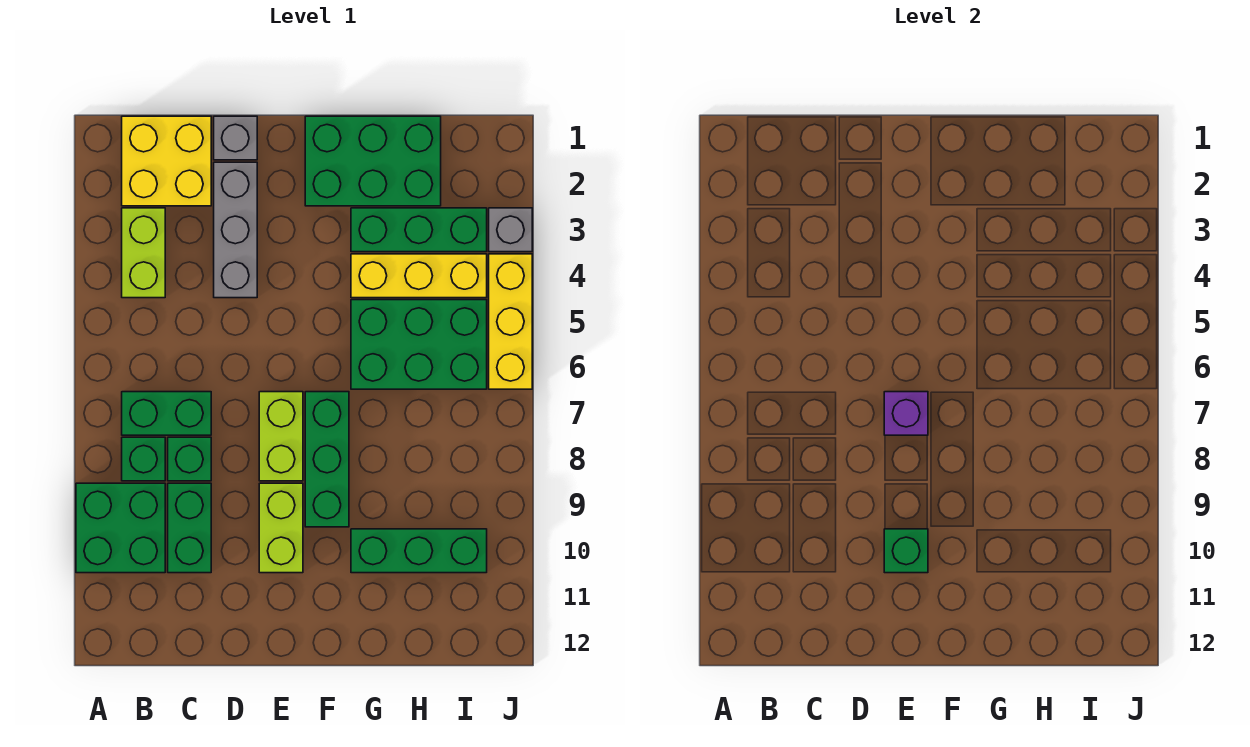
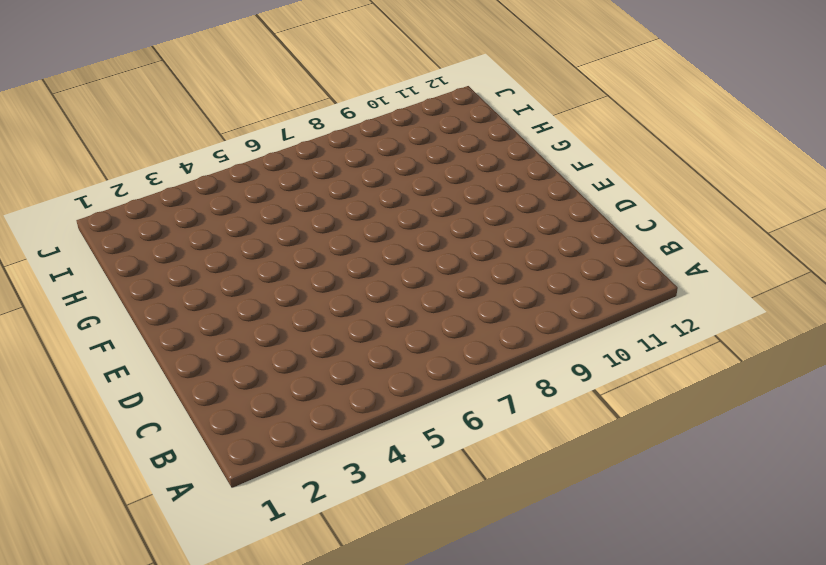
none -> green brick A9:B10 level 1
none -> yellow brick B1:C2 level 1
none -> lime brick B3:B4 level 1

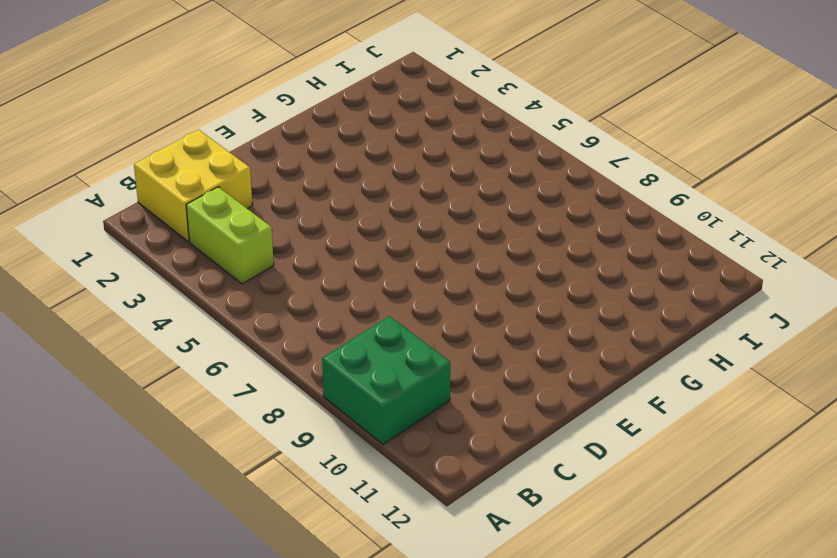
none -> green brick B7:C7 level 1
none -> green brick B8 level 1
none -> green brick C8 level 1

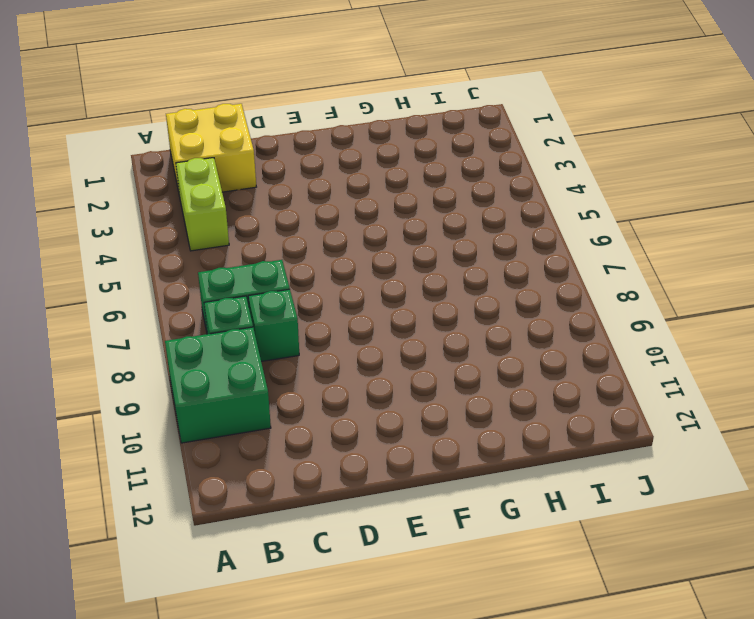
none -> green brick C9:C10 level 1
none -> grey brick D1 level 1
none -> grey brick D2:D4 level 1

